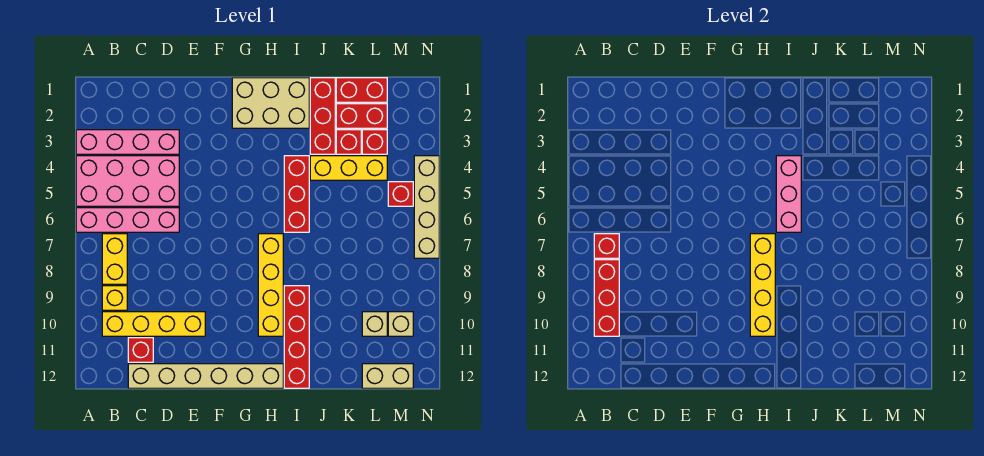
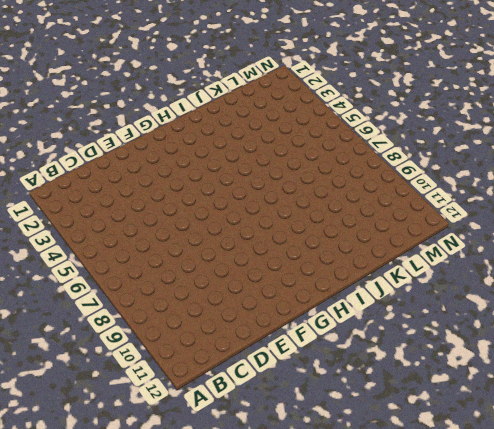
none -> pink brick A3:D3 level 1
none -> pink brick A4:D5 level 1
none -> pink brick A6:D6 level 1

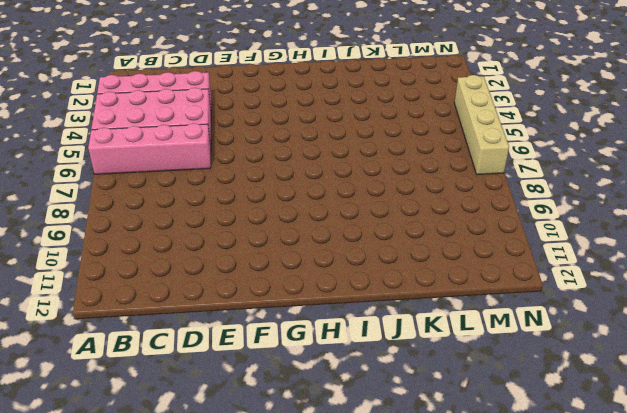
none -> yellow brick B7:B8 level 1
none -> yellow brick B9 level 1
none -> yellow brick B10:E10 level 1

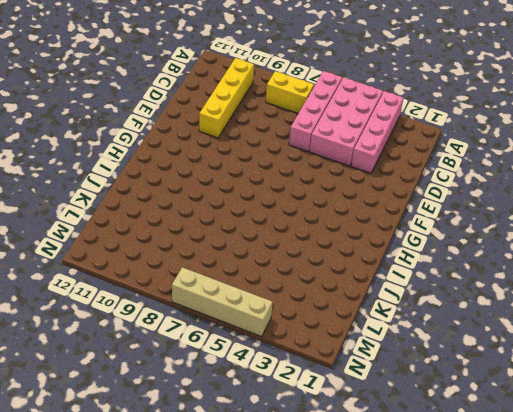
none -> yellow brick B9 level 1
none -> red brick C11 level 1
none -> tan brick C12:H12 level 1

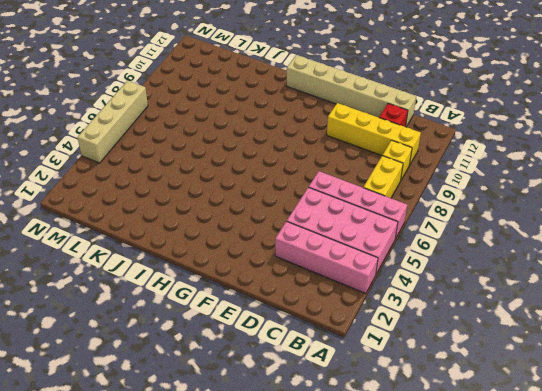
none -> tan brick G1:I2 level 1
none -> yellow brick H7:H10 level 1
none -> red brick I4:I6 level 1

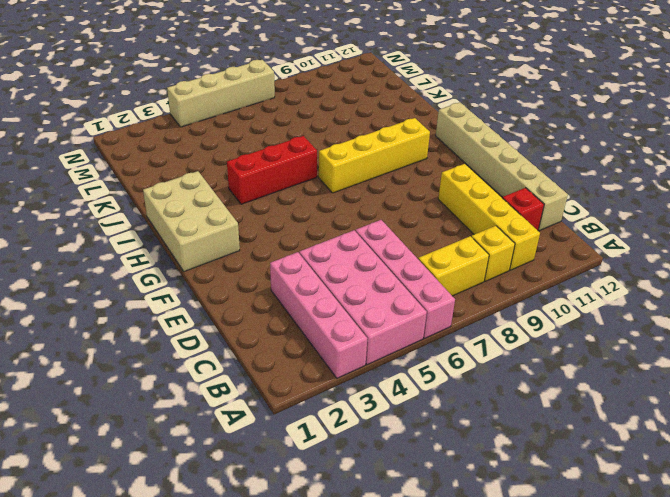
none -> red brick I9:I12 level 1
none -> red brick J1:J3 level 1
none -> yellow brick J4:L4 level 1

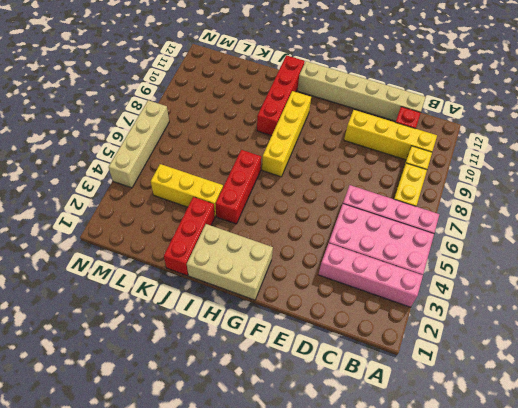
none -> red brick K1:L1 level 1
none -> red brick K2:L2 level 1
none -> red brick K3 level 1

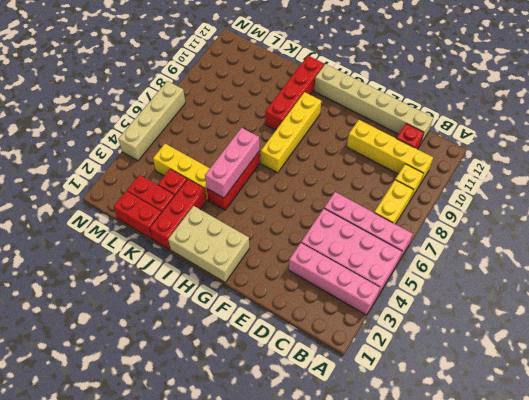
none -> red brick L3 level 1
none -> tan brick L10 level 1
none -> tan brick L12:M12 level 1

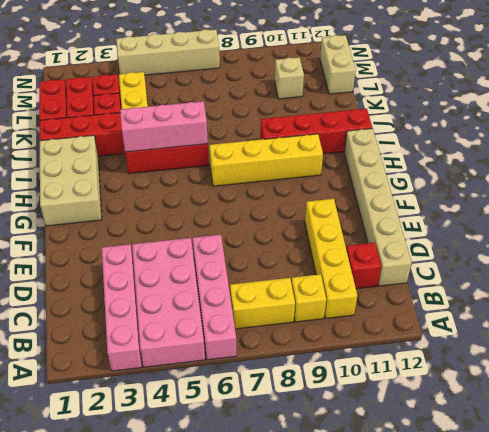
none -> red brick M5 level 1
none -> tan brick M10 level 1
none -> red brick B7 level 2

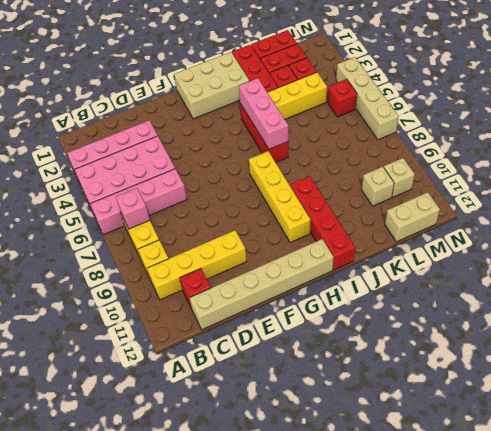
pink brick B7 level 2 -> red brick B7 level 2
none -> red brick B8:B10 level 2
none -> yellow brick H7:H10 level 2

